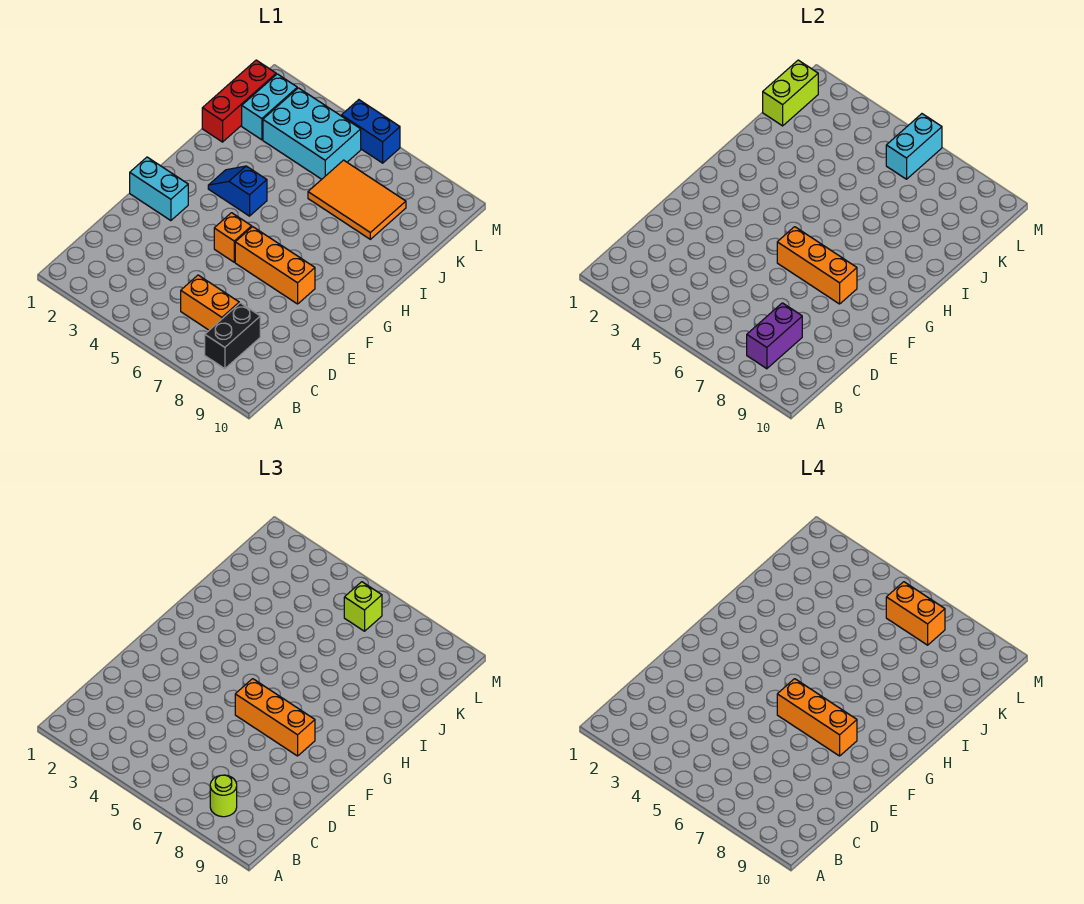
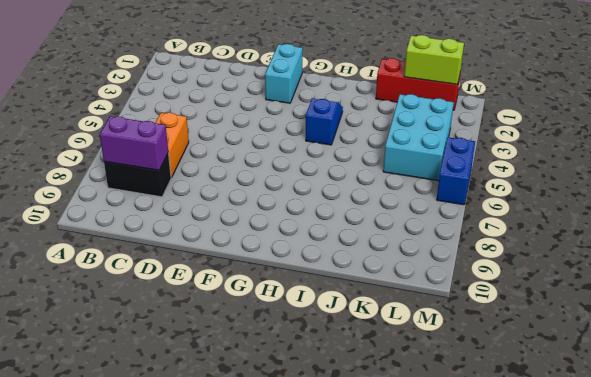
none -> orange brick F5 level 1
none -> orange brick F6:F8 level 1
none -> orange tile J6:K8 level 1

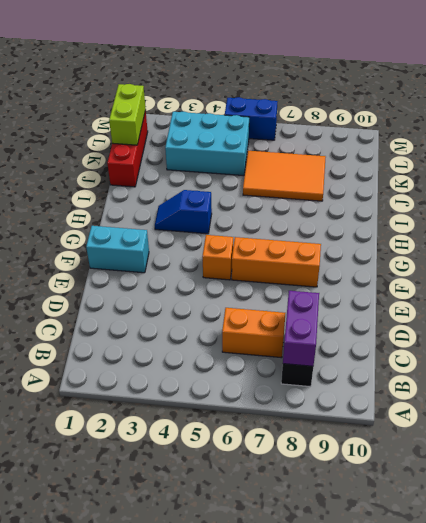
none -> cyan brick K2:L2 level 1
none -> orange brick F6:F8 level 2
none -> cyan brick L6:M6 level 2

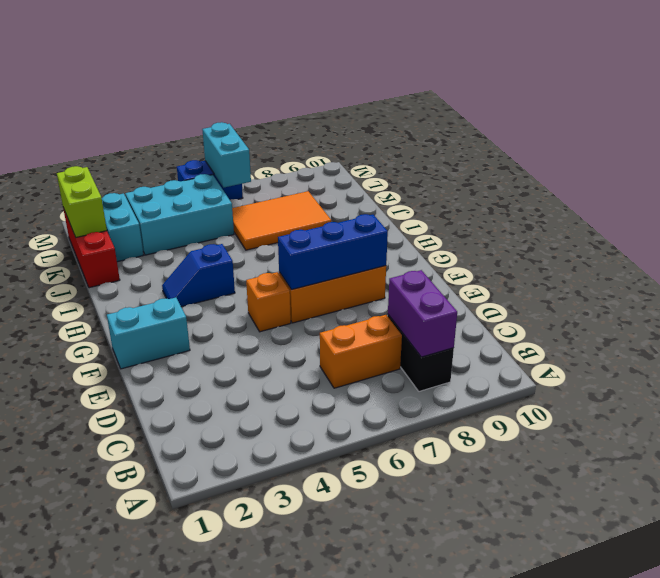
blue brick F6:F8 level 2 -> orange brick F6:F8 level 2
none -> lime round brick B8 level 3
none -> orange brick F6:F8 level 3
none -> lime brick L6 level 3

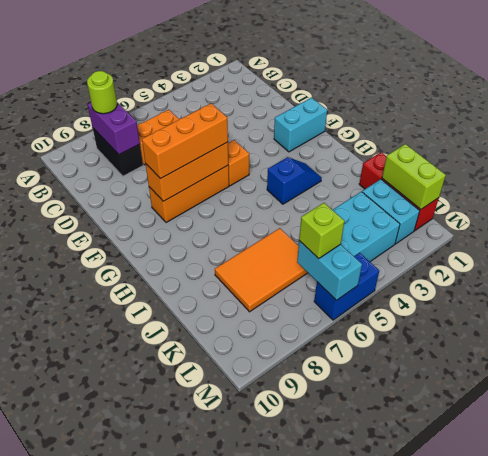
none -> orange brick F6:F8 level 4
none -> orange brick L6:L7 level 4

